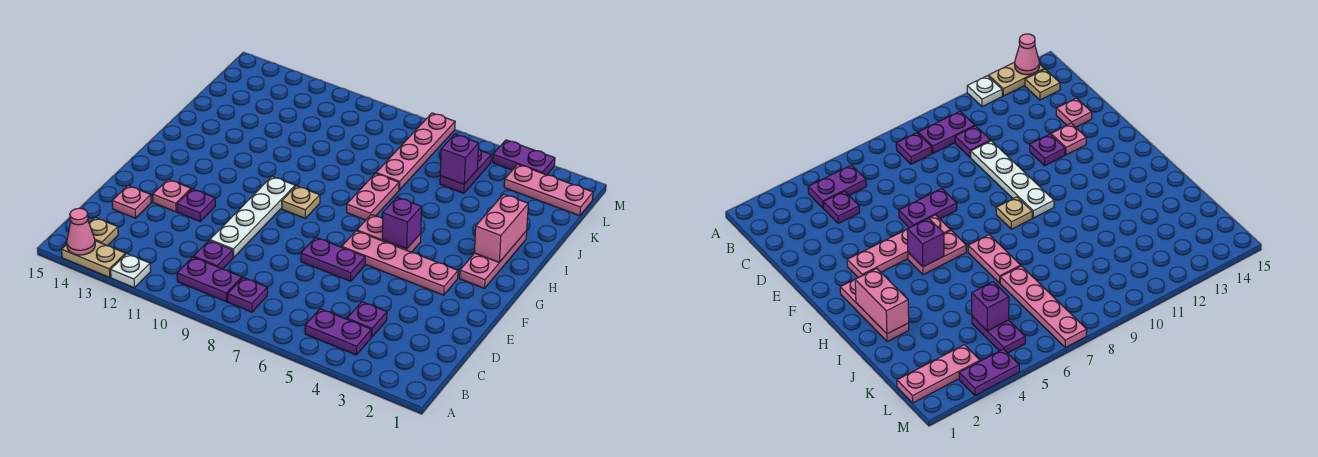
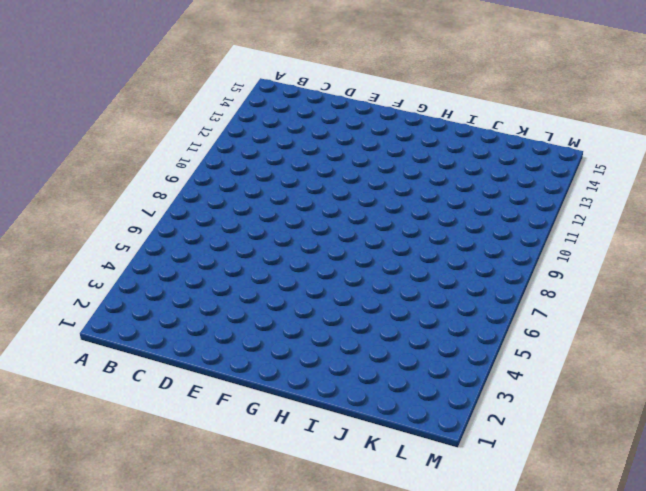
none -> white plate A12 level 1
none -> tan plate A13:A14 level 1
none -> purple plate B4:B5 level 1

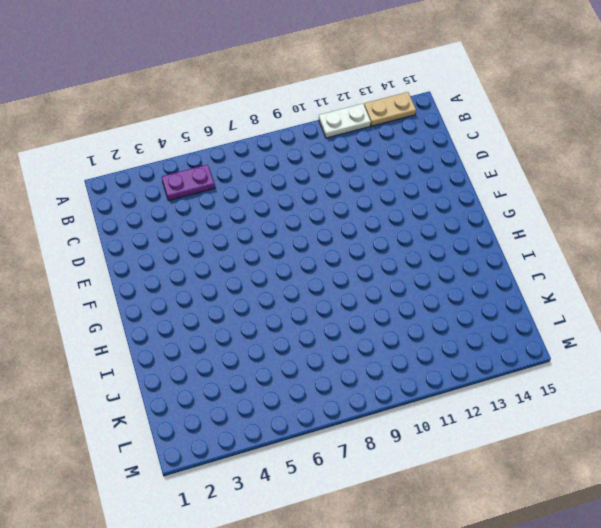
white plate A11:A12 level 1 -> white plate A12 level 1
none -> purple plate B8 level 1
none -> purple plate B9:B10 level 1
none -> tan plate B14 level 1

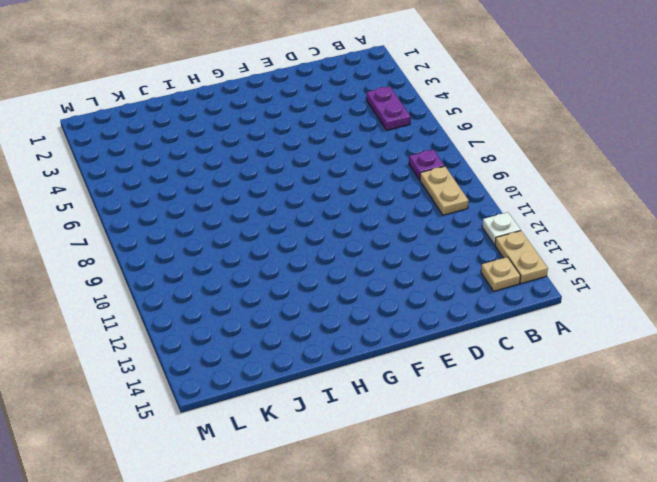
tan plate B9:B10 level 1 -> purple plate B9:B10 level 1
none -> purple plate C4 level 1
none -> purple plate C10 level 1
none -> white plate D10:G10 level 1

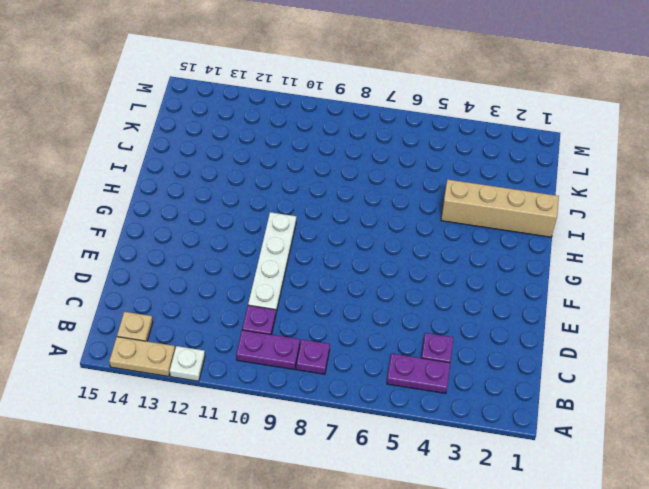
tan brick I1:I4 level 1 -> pink plate G2:I2 level 1
none -> pink plate D14 level 1
none -> purple plate E6:E7 level 1
none -> purple plate E12 level 1

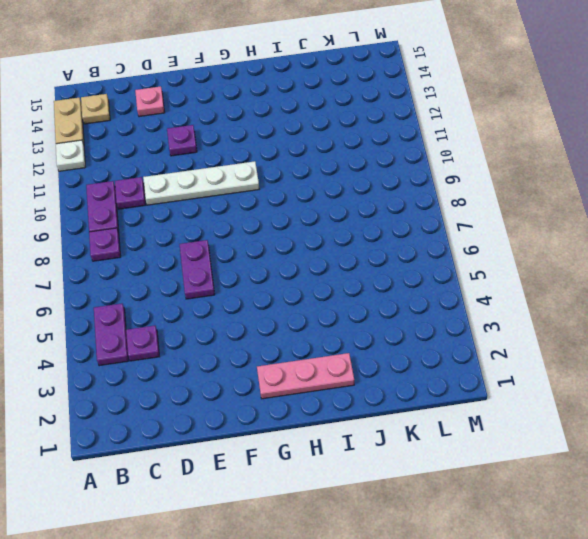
none -> pink plate E13 level 1
none -> pink plate F3:F6 level 1
none -> pink plate G5:G6 level 1

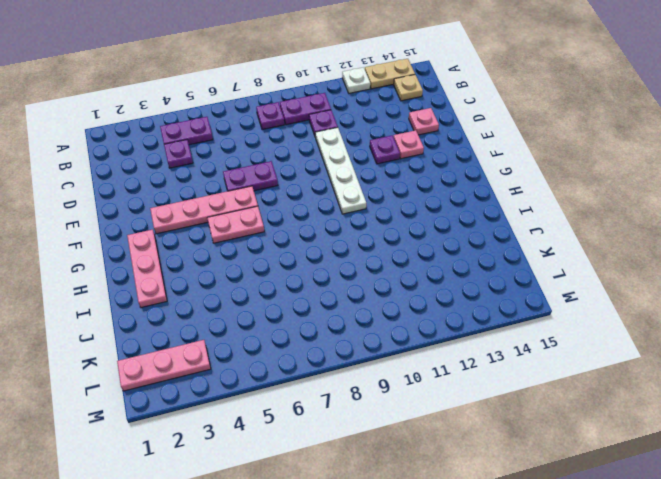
none -> tan plate G9 level 1
none -> pink plate H7:I7 level 1
none -> pink plate J7:M7 level 1

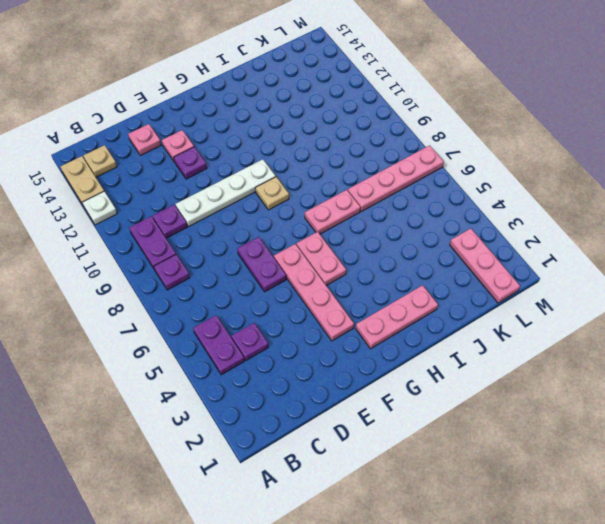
none -> purple plate K5:L5 level 1
none -> purple plate M3:M4 level 1
none -> pink cone A14 level 2

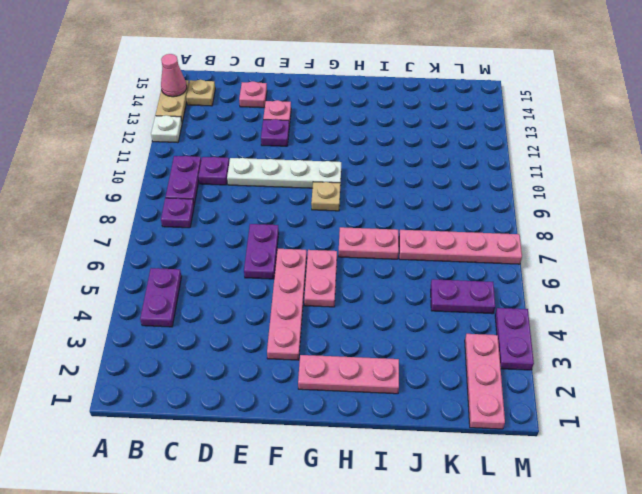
none -> purple plate C4 level 1
none -> purple brick G5 level 2
none -> pink brick H2:I2 level 2

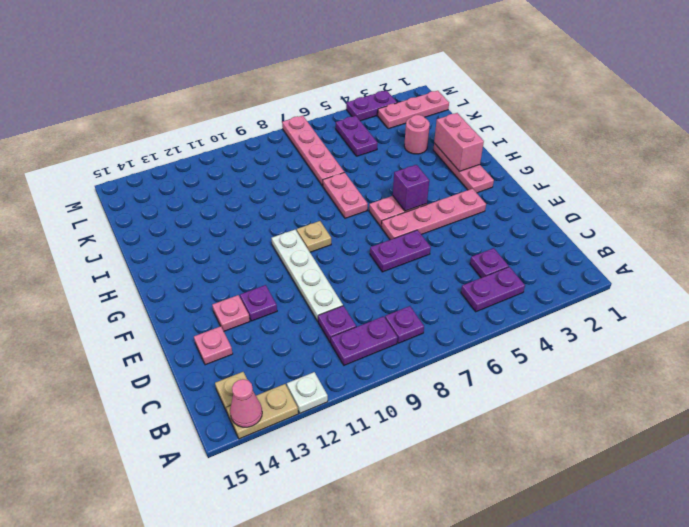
pink round brick J3 level 1 -> none
none -> purple brick K5 level 2

